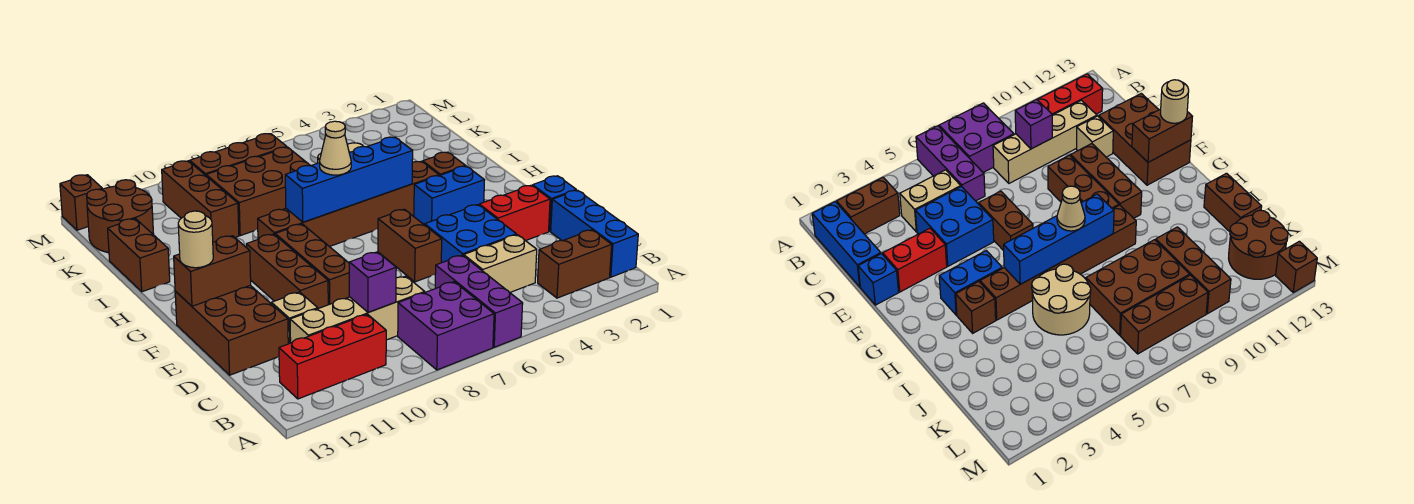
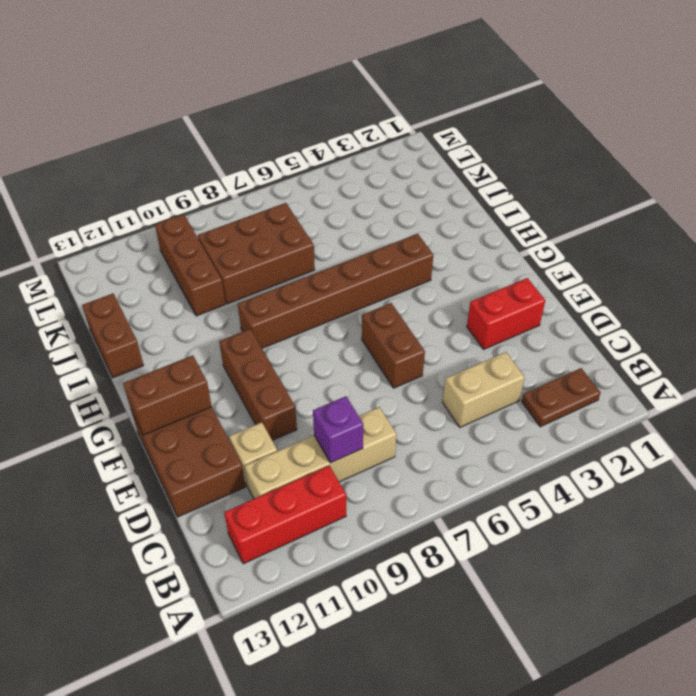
brown plate B2:B3 level 1 -> brown brick B2:B3 level 1
none -> purple brick A6:C6 level 1
none -> purple brick A7:B8 level 1
none -> blue brick B1:D1 level 1
none -> blue brick D4:E5 level 1

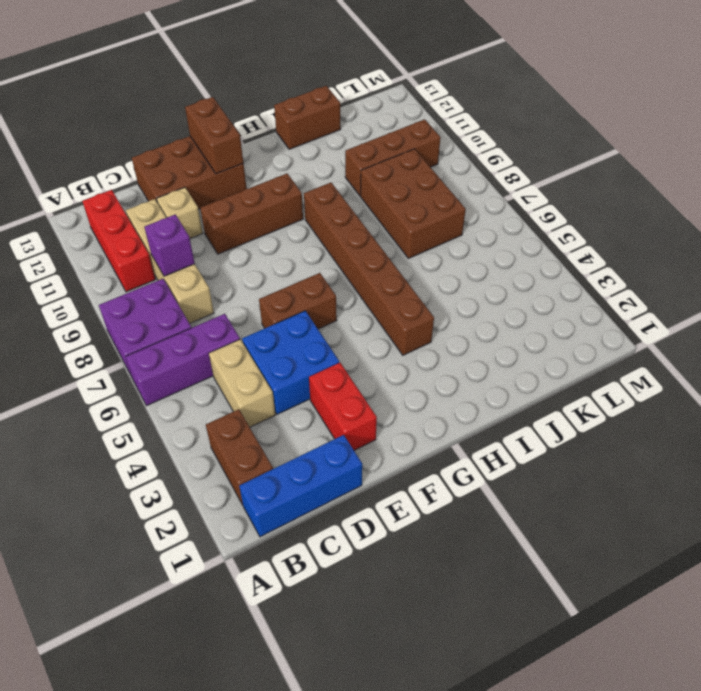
none -> blue brick E1 level 1
none -> brown brick E9:G9 level 1
none -> blue brick G3:G4 level 1
none -> brown brick H3 level 1

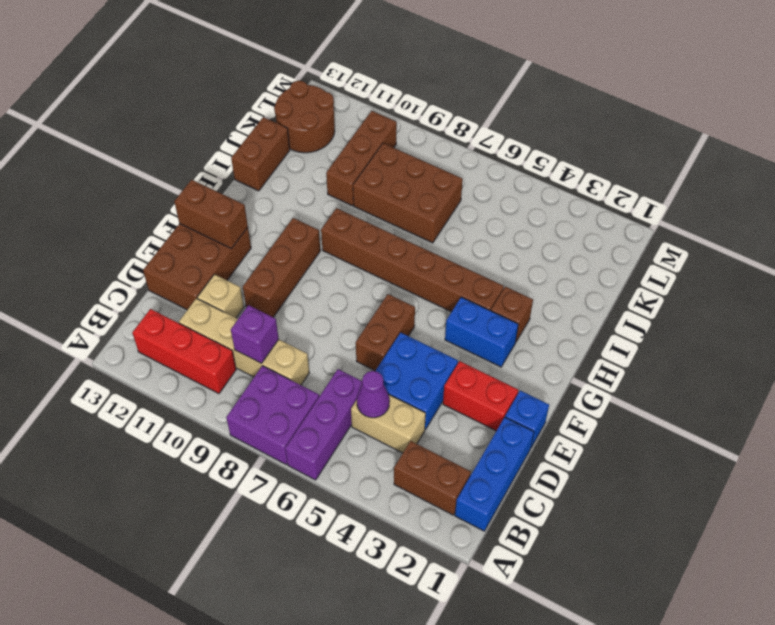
purple cone C5 level 2 -> none
none -> brown brick E9:G9 level 1
none -> tan round brick I5:J6 level 1
none -> brown brick L7:L9 level 1
none -> brown brick M13 level 1

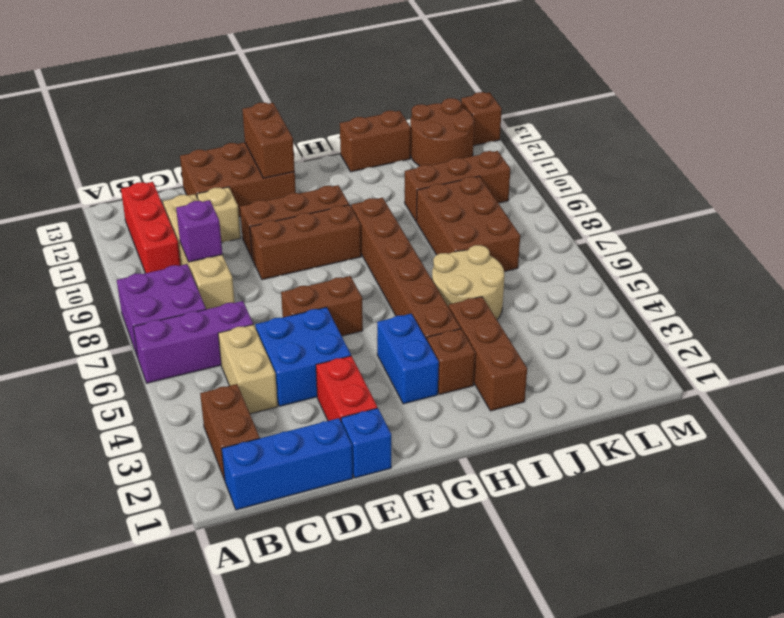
brown brick I2:I4 level 1 -> brown brick L7:L9 level 1
none -> blue brick H5:H8 level 2
none -> tan round brick F13 level 3
none -> tan cone H7 level 3

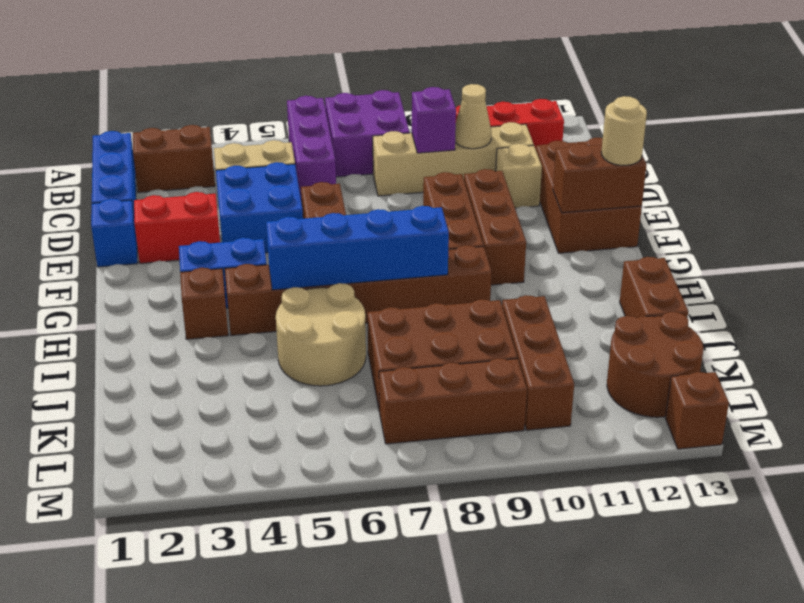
tan cone C10 level 2 -> tan cone H7 level 3

